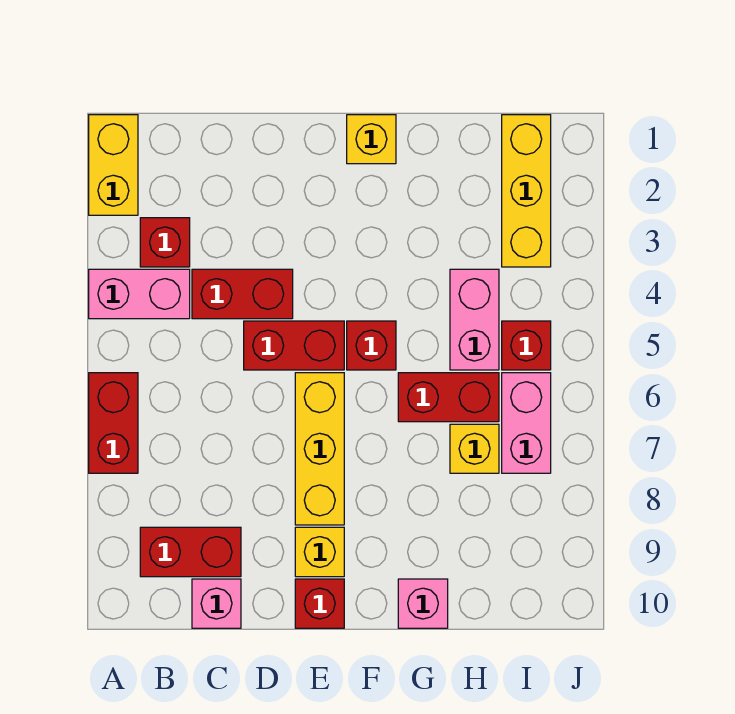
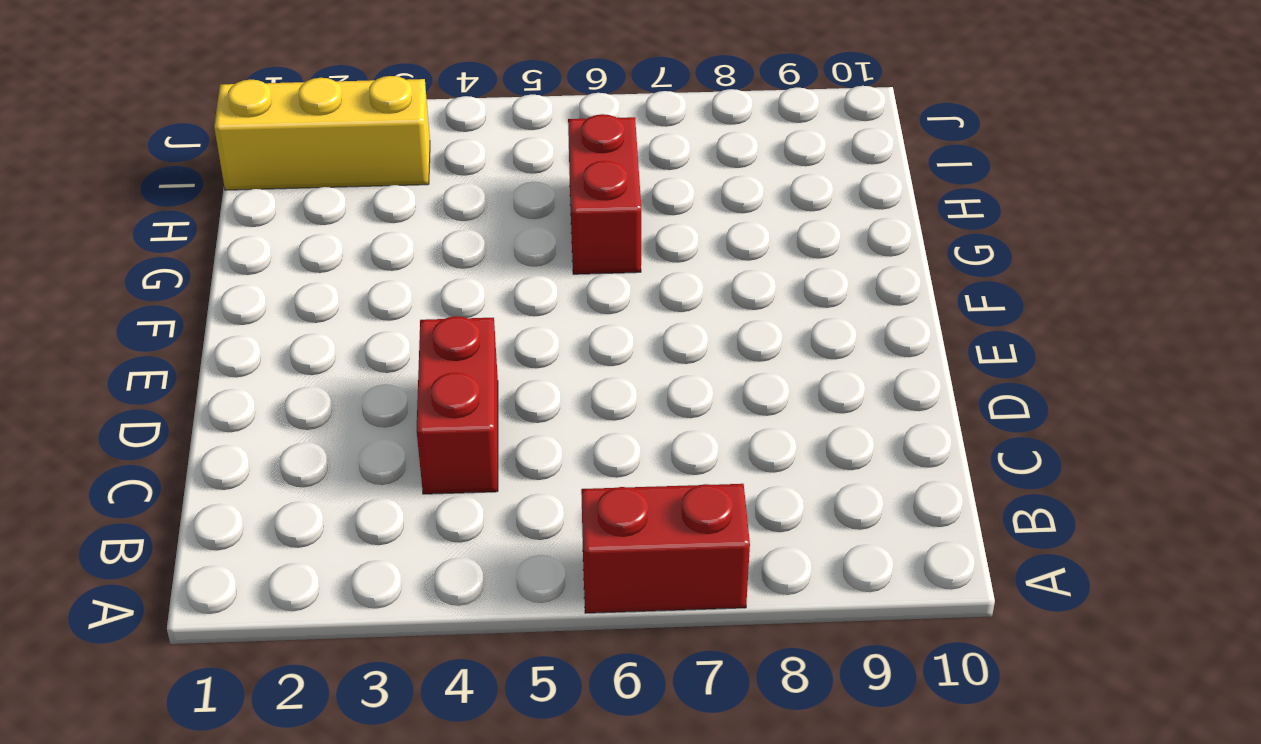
none -> yellow brick A1:A2 level 1
none -> pink brick A4:B4 level 1
none -> red brick B3 level 1

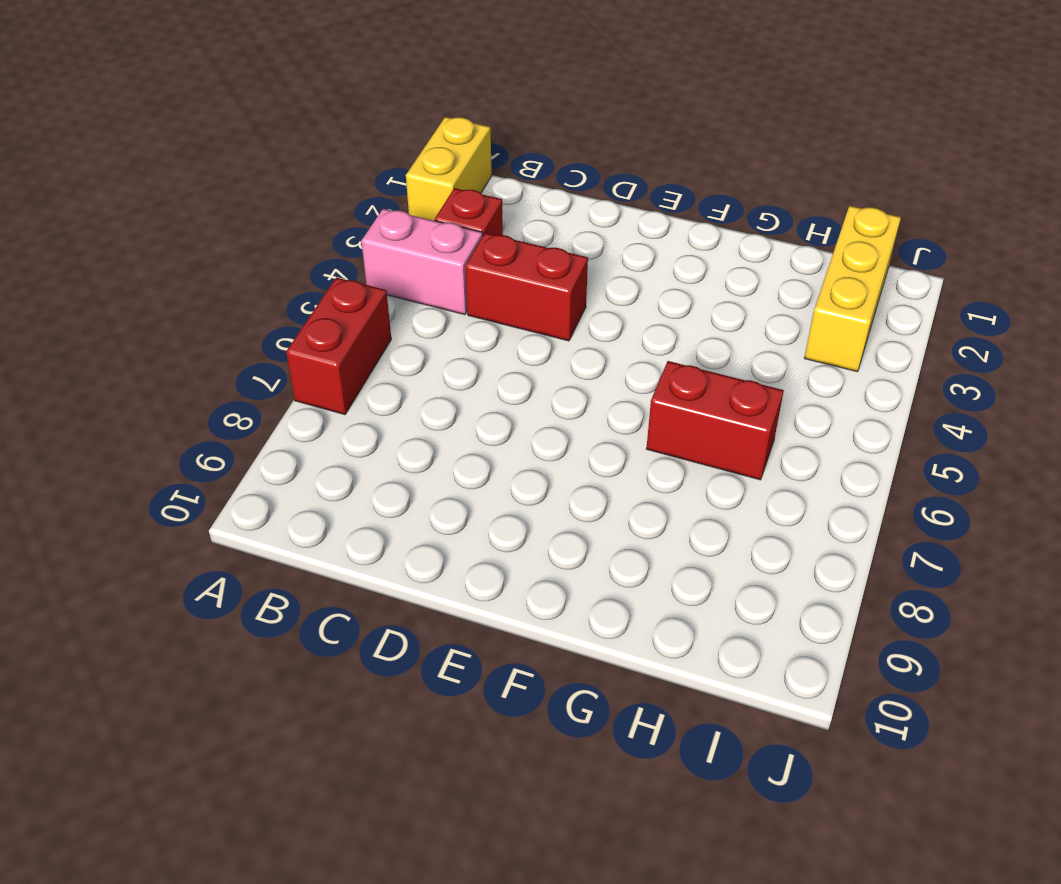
none -> red brick B9:C9 level 1
none -> pink brick C10 level 1
none -> red brick D5:E5 level 1

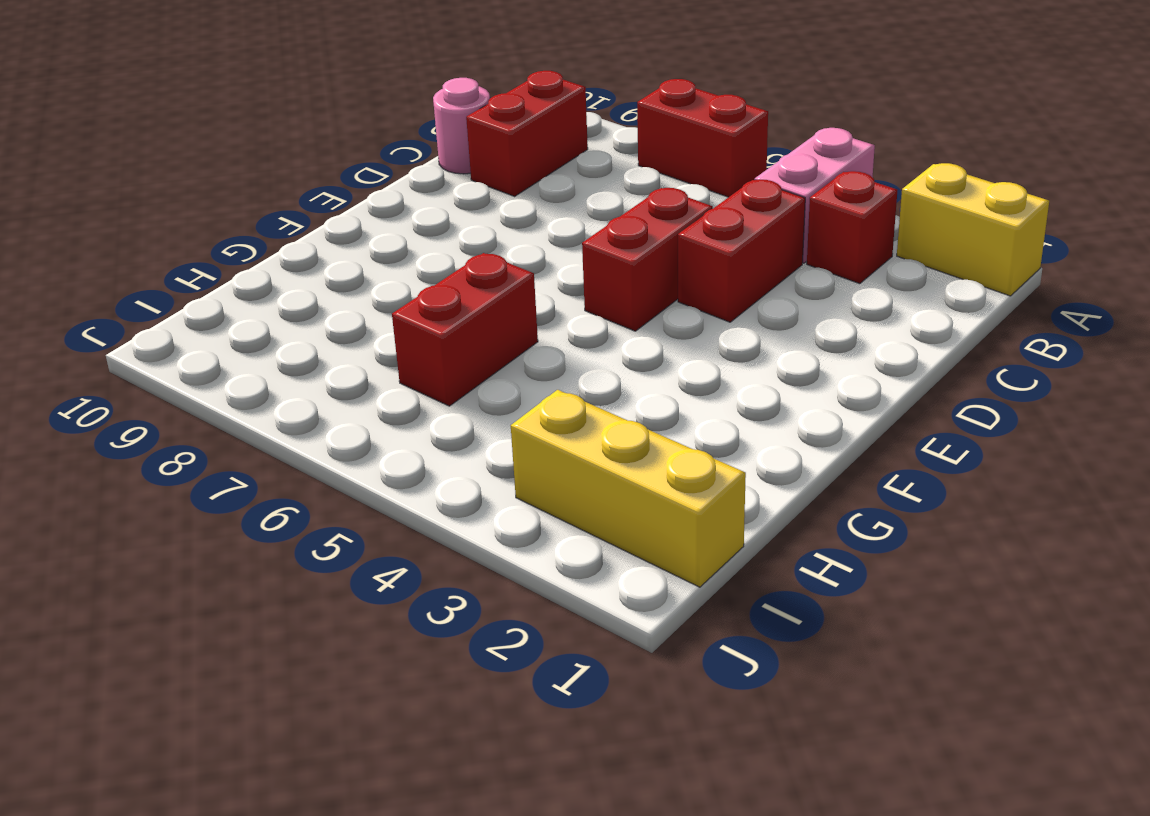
pink round brick C10 level 1 -> pink brick C10 level 1
none -> yellow brick E6:E8 level 1
none -> yellow brick E9 level 1
none -> red brick E10 level 1

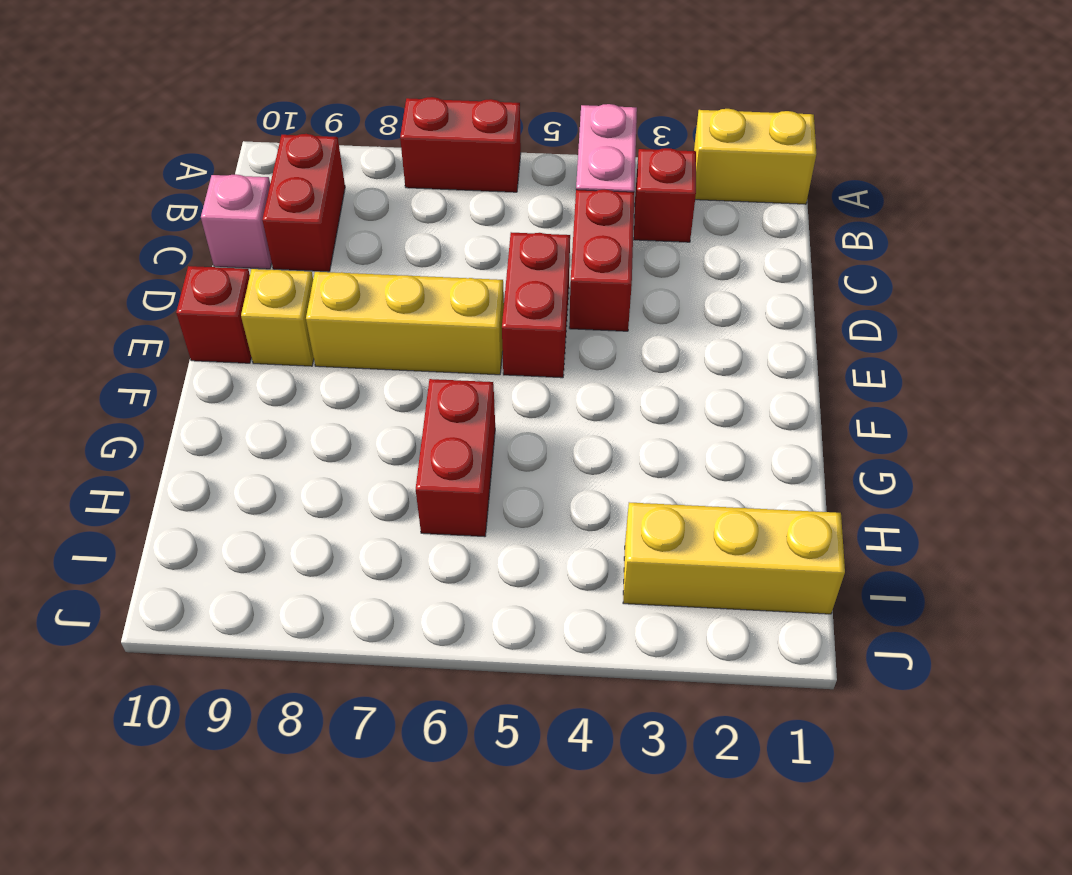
none -> yellow brick F1 level 1
none -> red brick F5 level 1
none -> pink brick G10 level 1

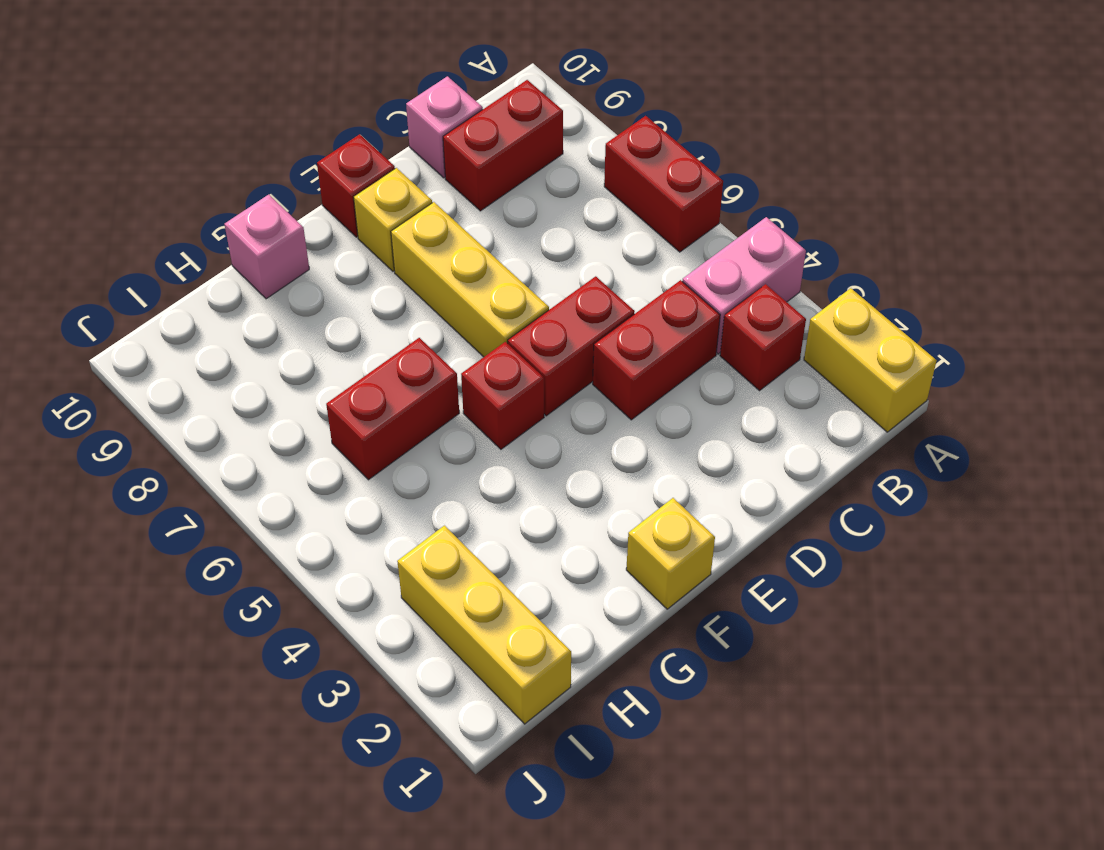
none -> pink brick H4:H5 level 1
none -> yellow brick H7 level 1
none -> red brick I5 level 1

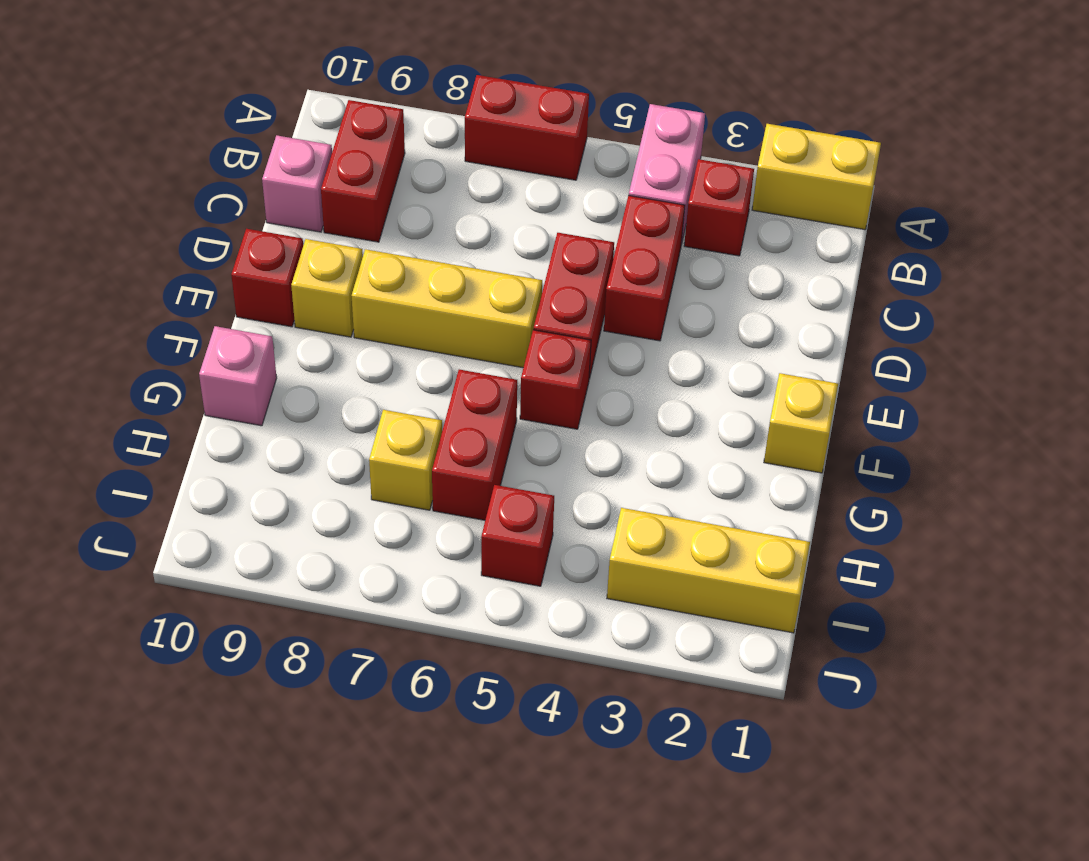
none -> pink brick H4:H5 level 1
none -> pink brick I6:I7 level 1

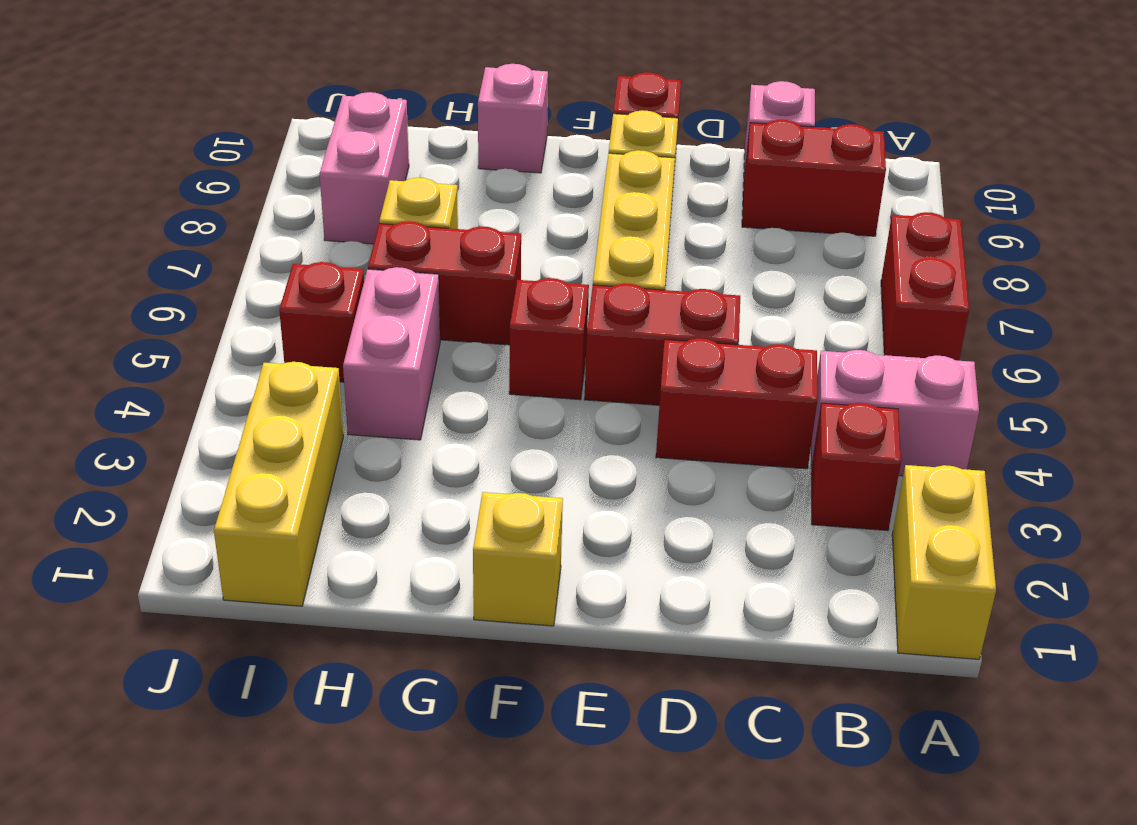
pink brick I8:I9 level 1 -> pink brick I6:I7 level 1

